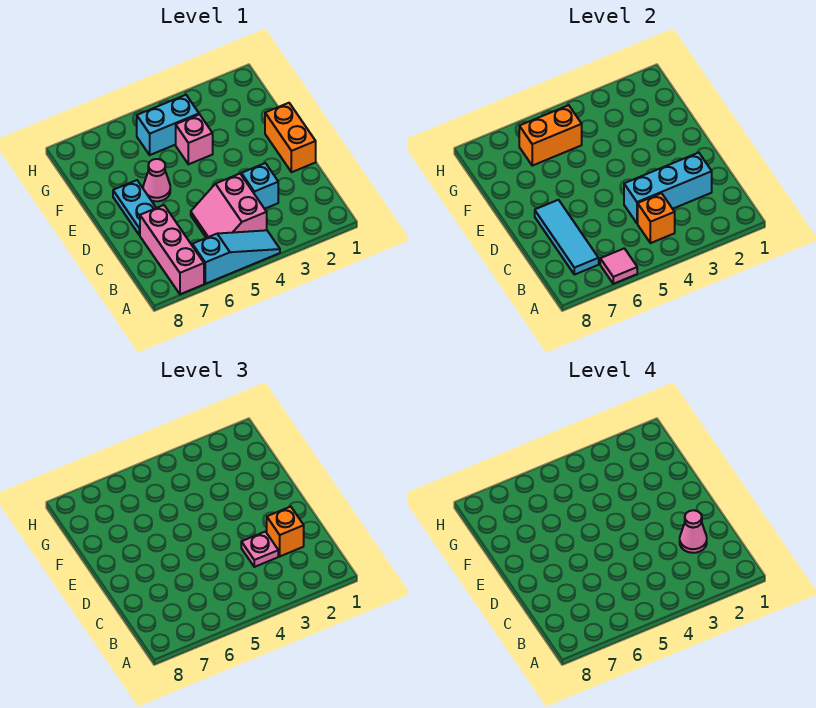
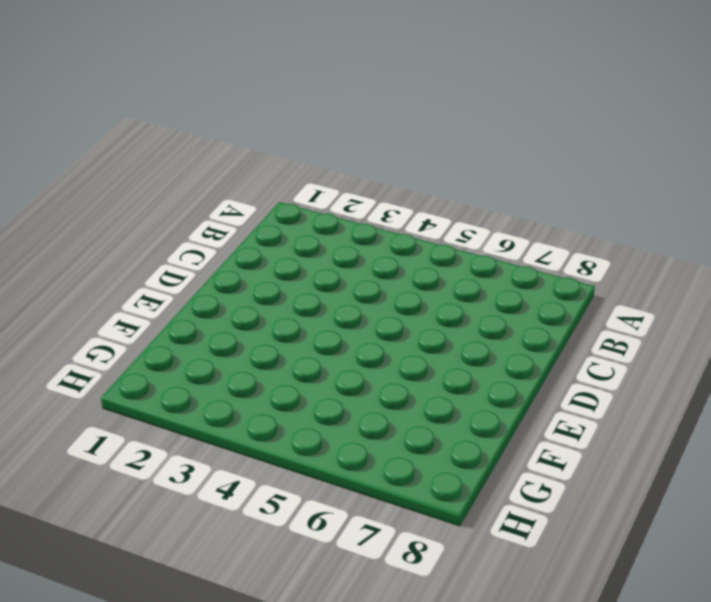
none -> cyan slope A4:A6 level 1 top 6
none -> pink brick A7:C7 level 1
none -> pink slope B4:C5 level 1 top 4

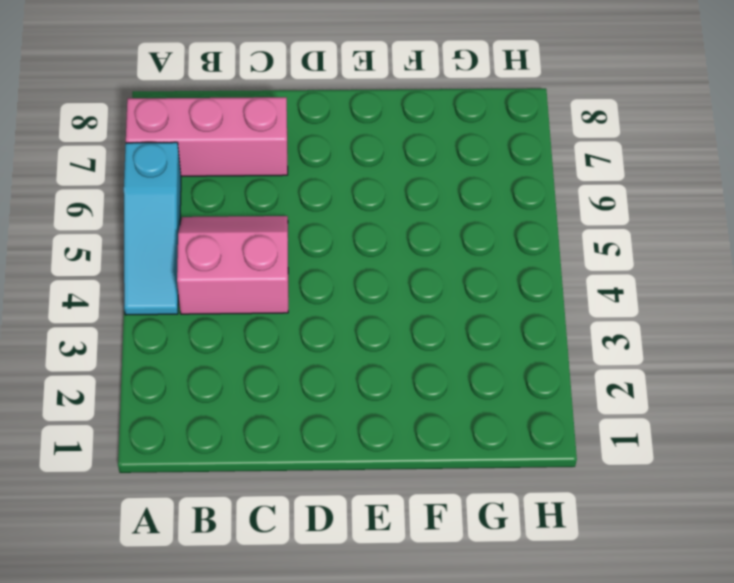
none -> cyan brick C3 level 1
none -> orange brick D1:E1 level 1
none -> cyan plate D7:E7 level 1

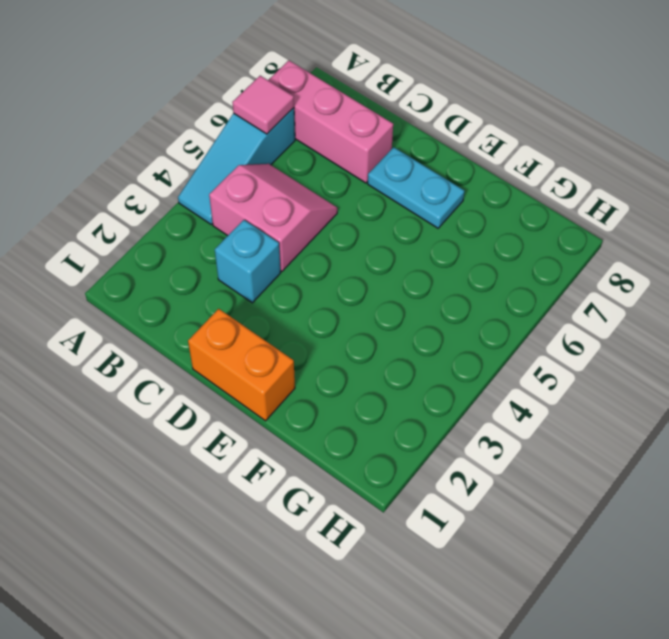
none -> pink cone E6 level 1
none -> pink brick F4 level 1
none -> cyan brick G4:G5 level 1

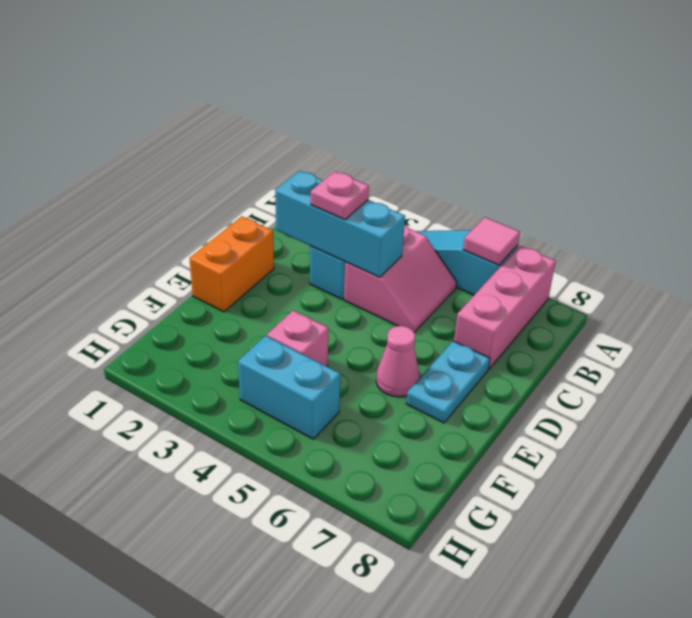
none -> orange brick B4 level 2
none -> cyan tile B7:D7 level 2
none -> orange brick G5:G6 level 2

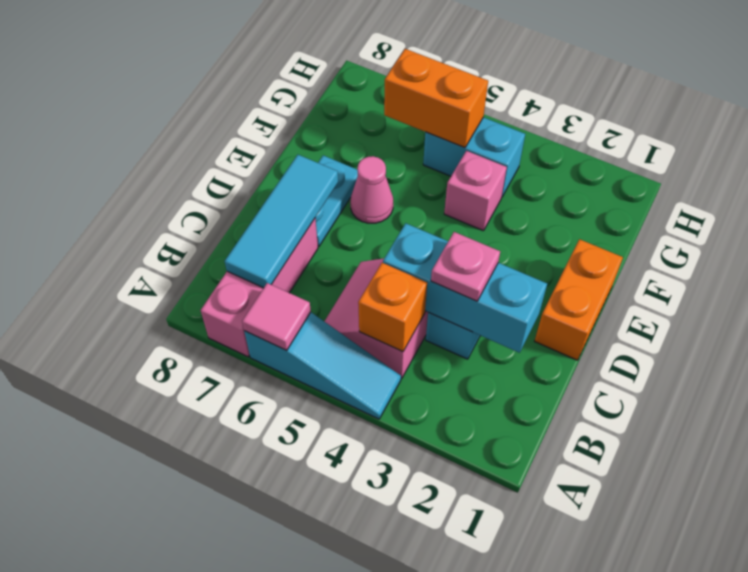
none -> orange brick C2 level 3
none -> pink cone C2 level 4

